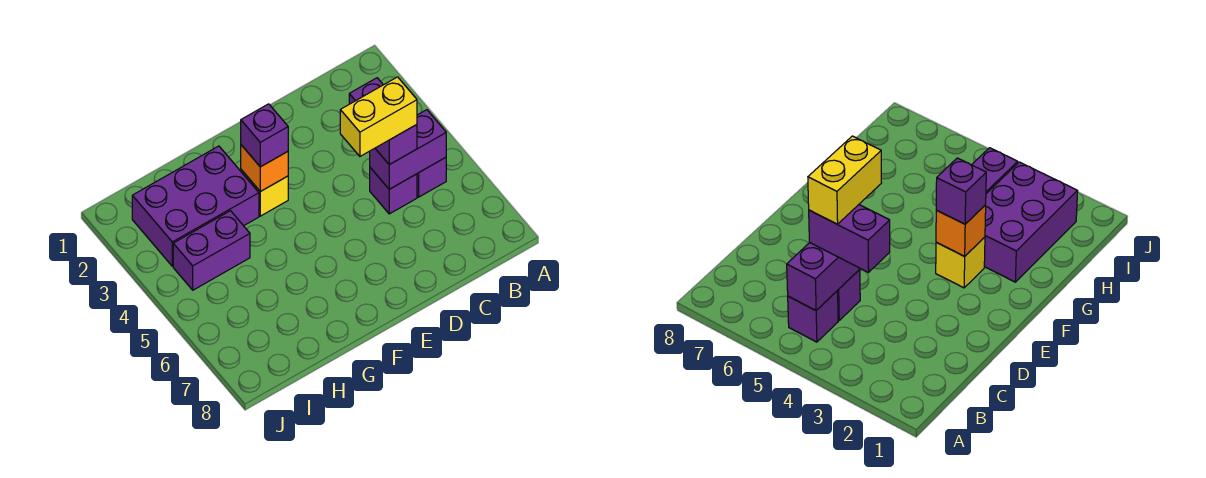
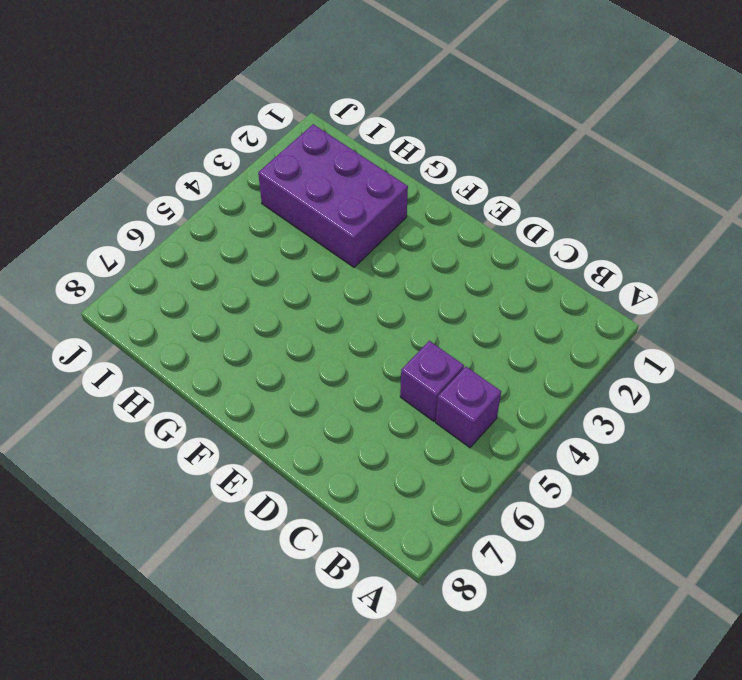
none -> yellow brick F3 level 1
none -> purple brick H4:I4 level 1

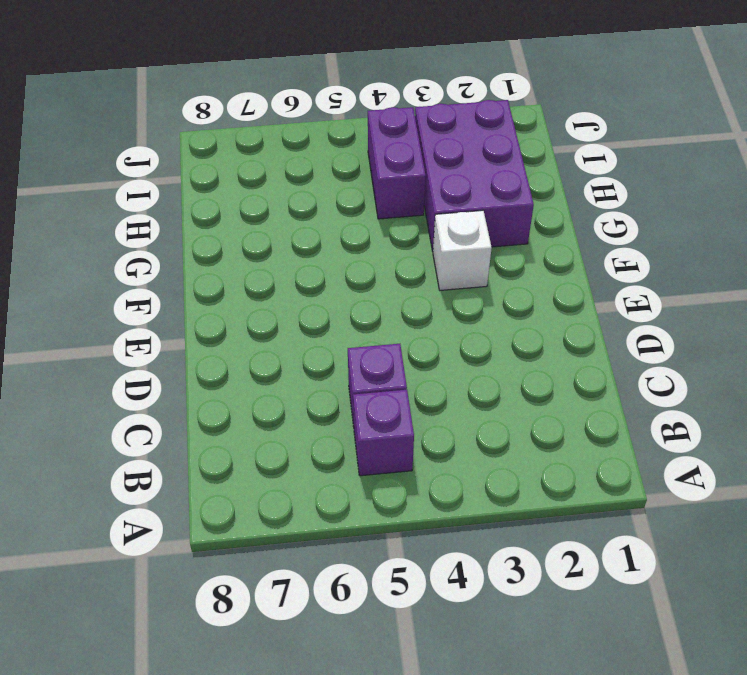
white brick F3 level 1 -> yellow brick F3 level 1
none -> purple brick B5:C5 level 2
none -> orange brick F3 level 2

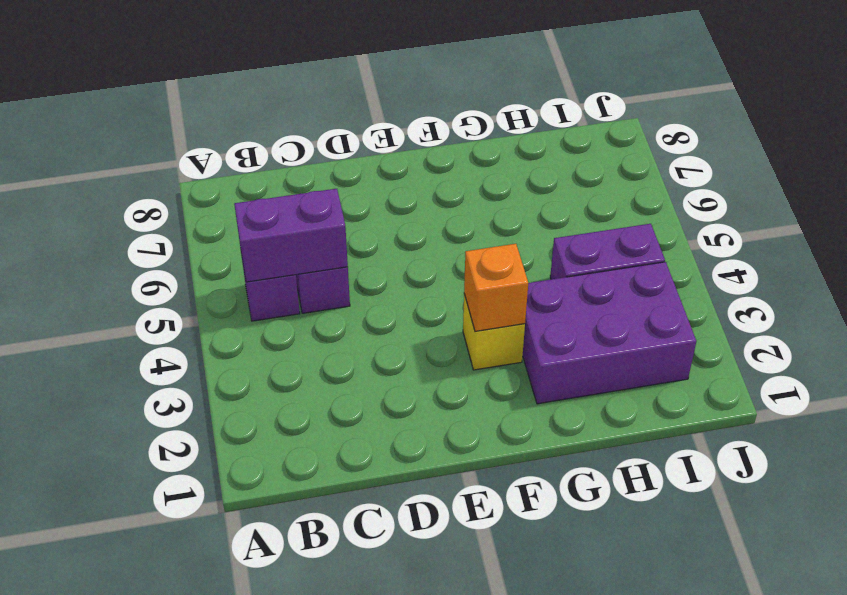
none -> purple brick C4:C5 level 3
none -> purple brick F3 level 3

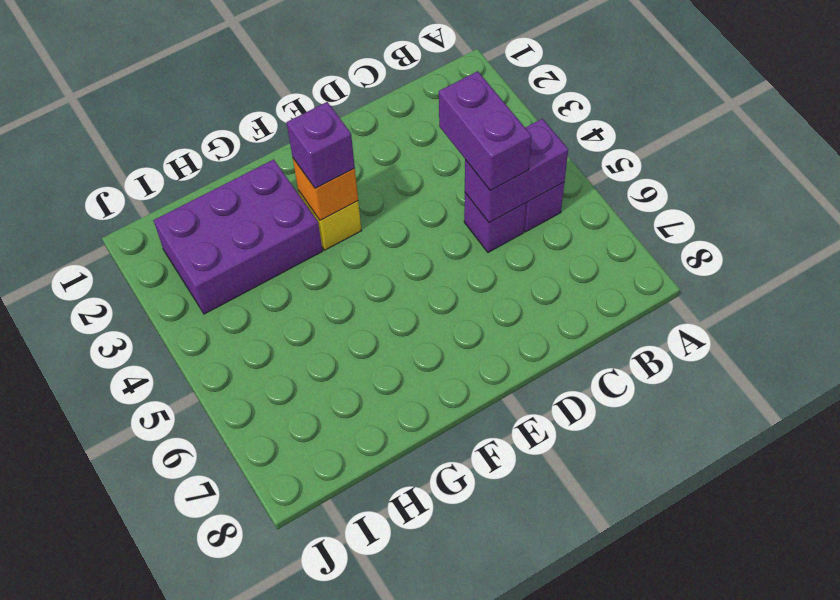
none -> purple brick H4:I4 level 1
none -> yellow brick C5:D5 level 4

